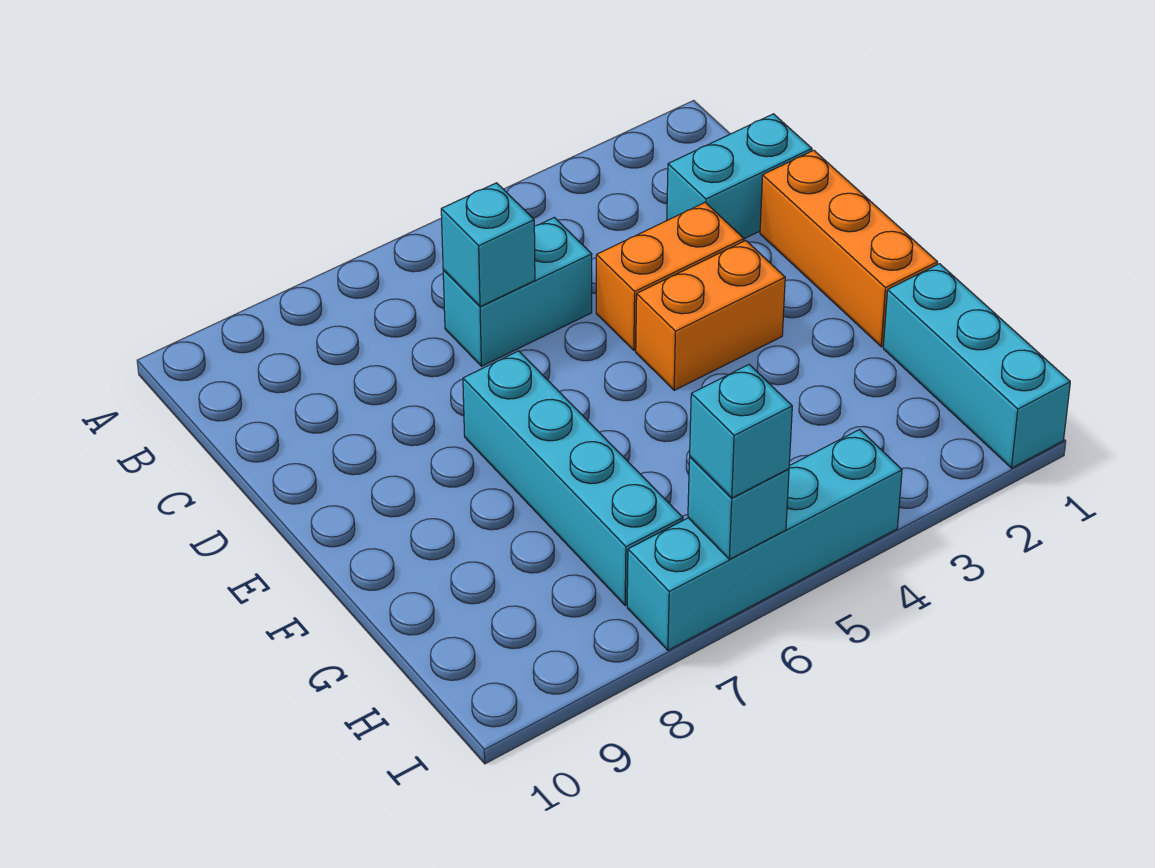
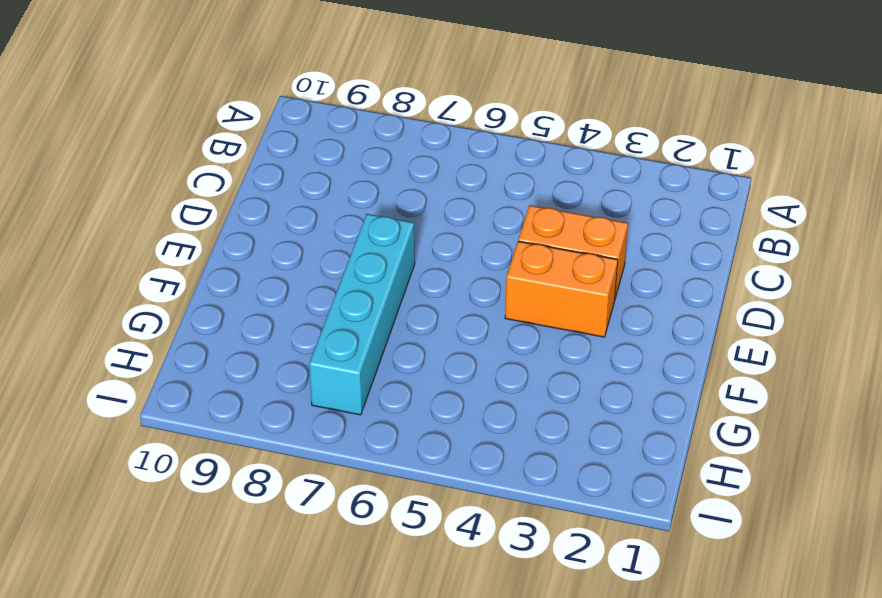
none -> cyan brick C1:C2 level 1
none -> cyan brick C5:C6 level 1

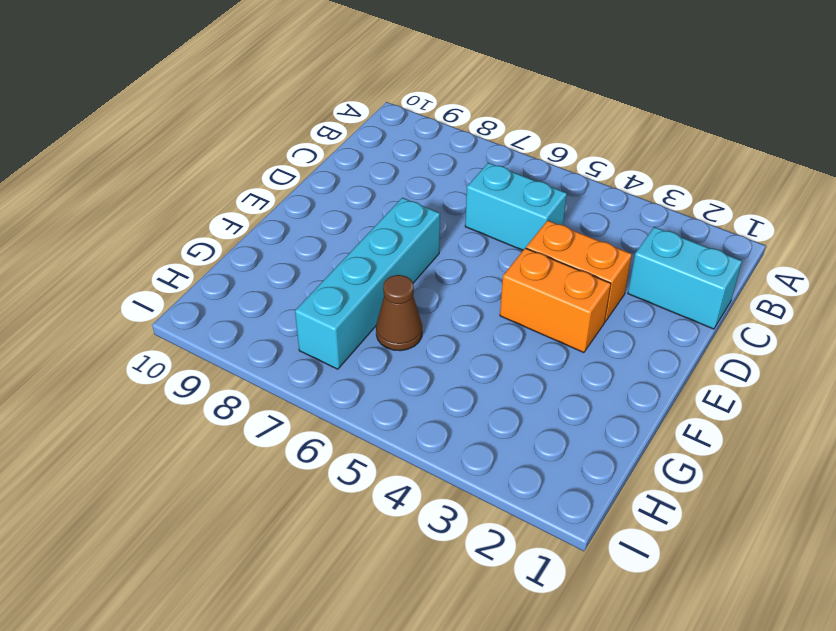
brown cone G6 level 1 -> none
none -> orange brick D1:F1 level 1
none -> cyan brick G1:I1 level 1

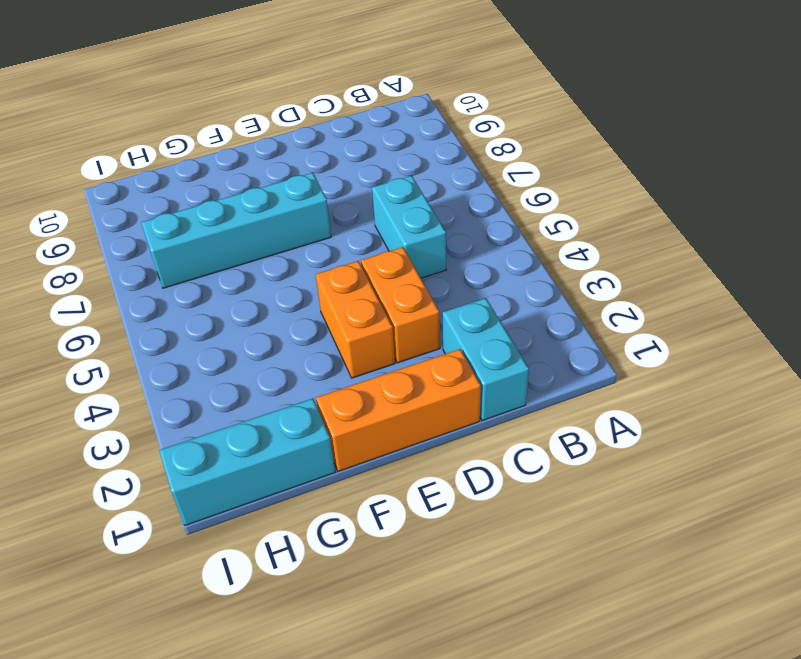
none -> cyan brick I4:I7 level 1
none -> cyan brick C6 level 2

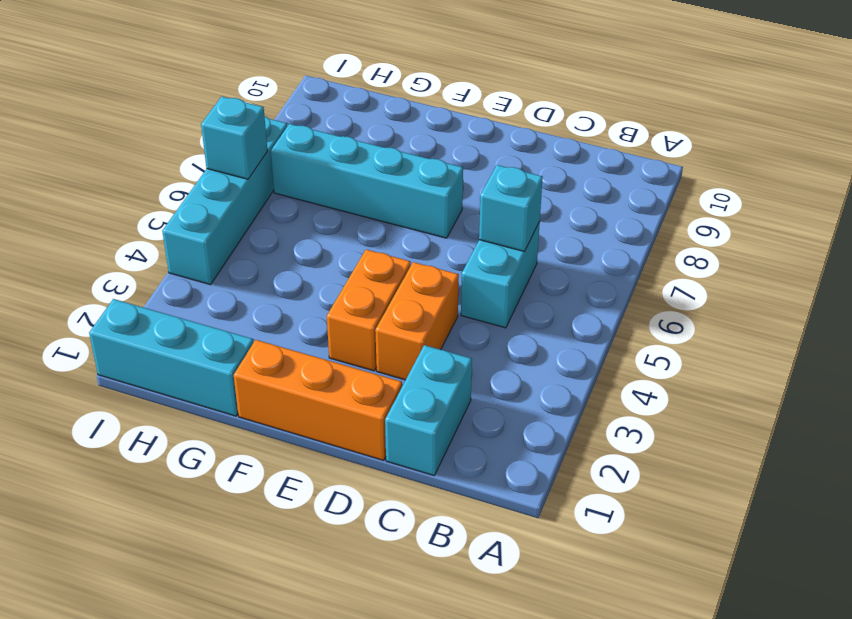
none -> cyan brick I6 level 3

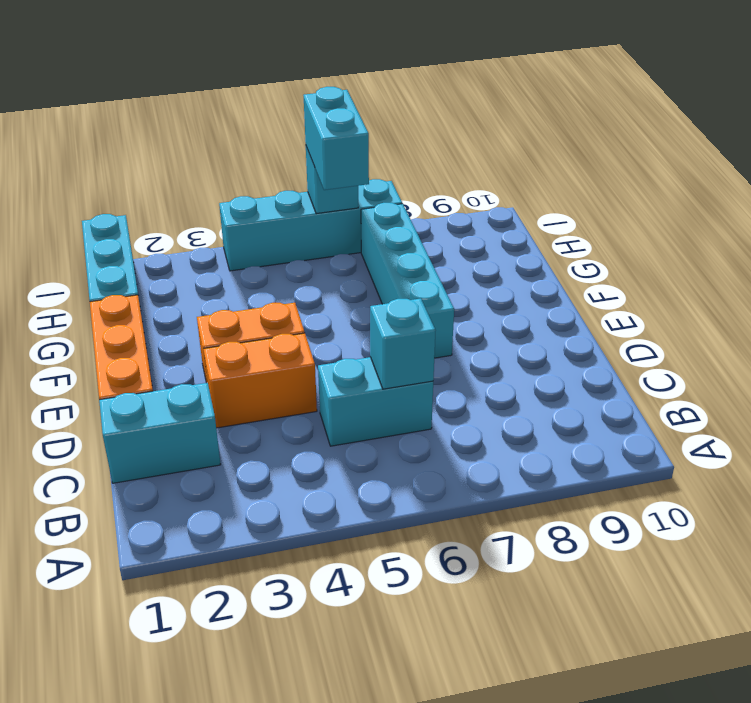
cyan brick H6:I6 level 3 -> cyan brick I6 level 3

